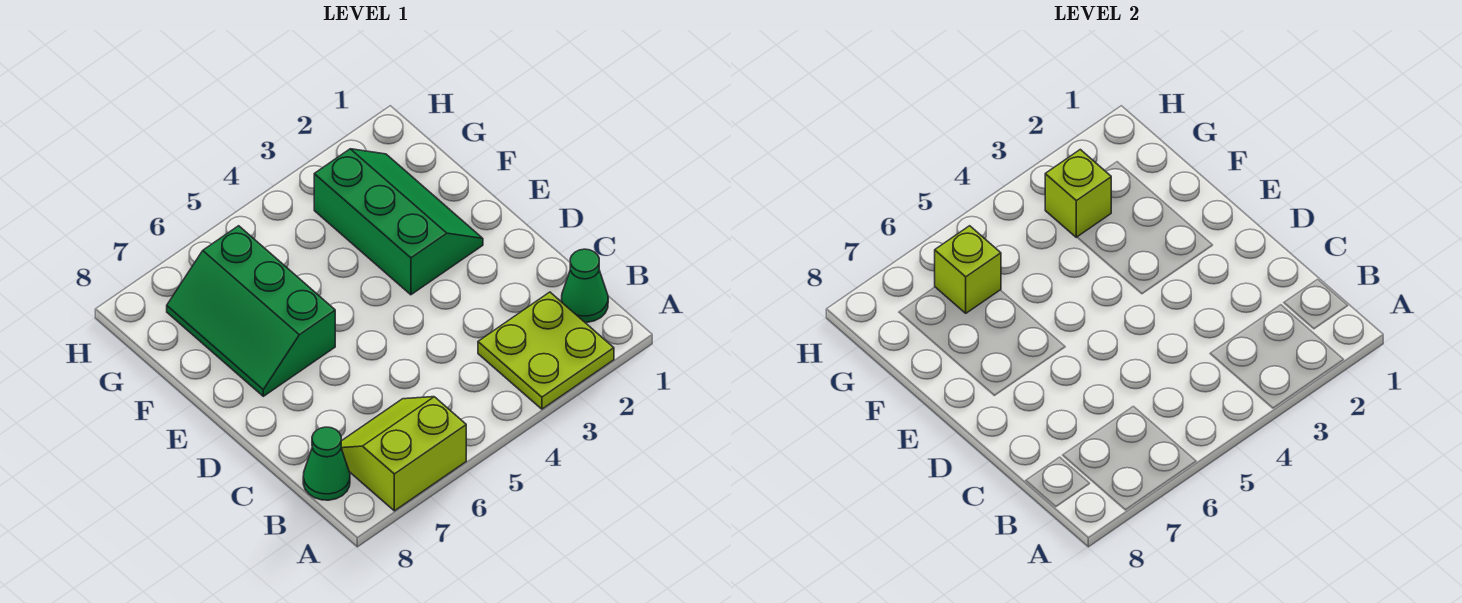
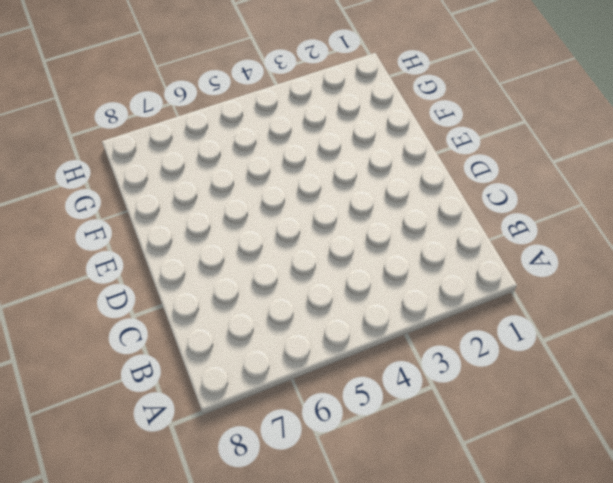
none -> lime plate A2:B3 level 1
none -> lime slope A6:B7 level 1 top A

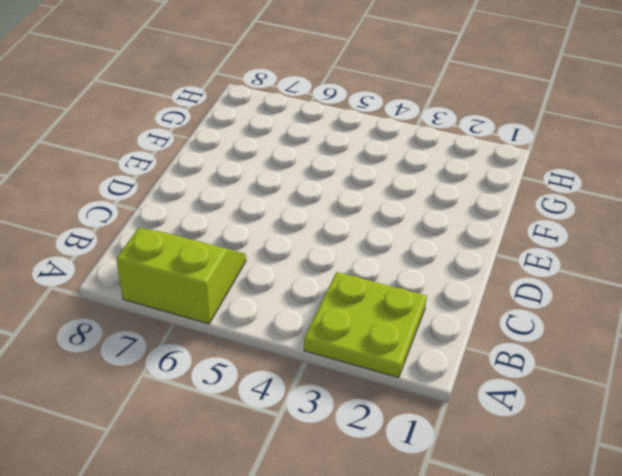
none -> green cone B1 level 1
none -> green cone B8 level 1

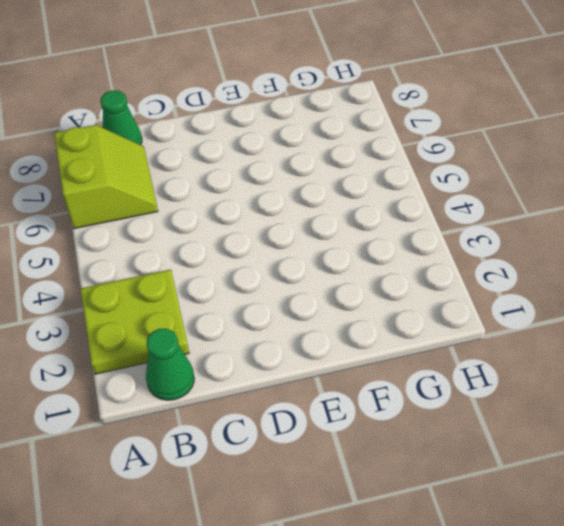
none -> green slope E2:G3 level 1 top 3
none -> green slope E6:G7 level 1 top 6

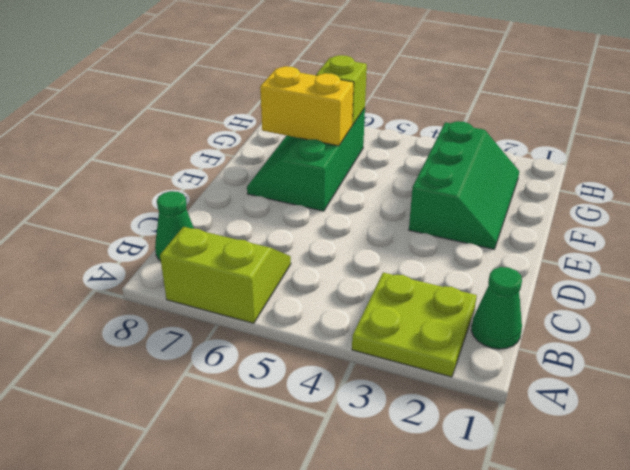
yellow brick F6:F7 level 2 -> none
none -> lime brick G3 level 2

